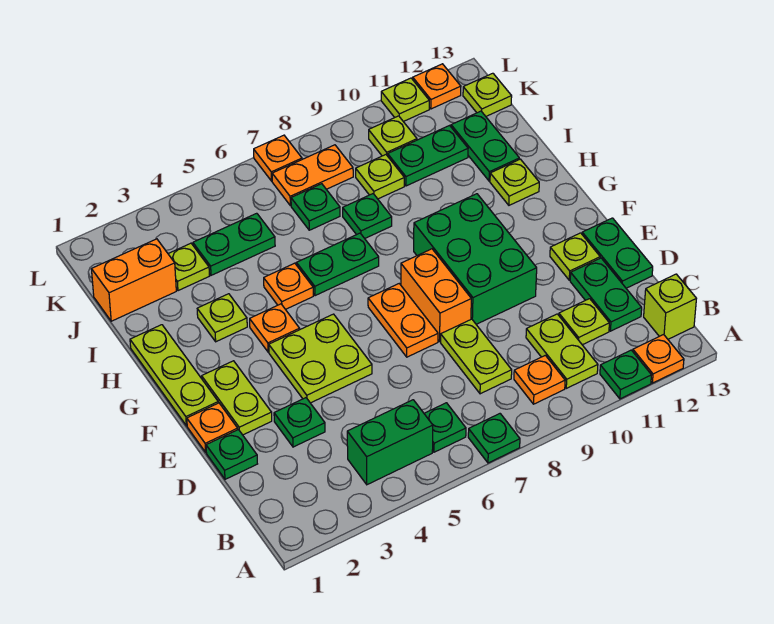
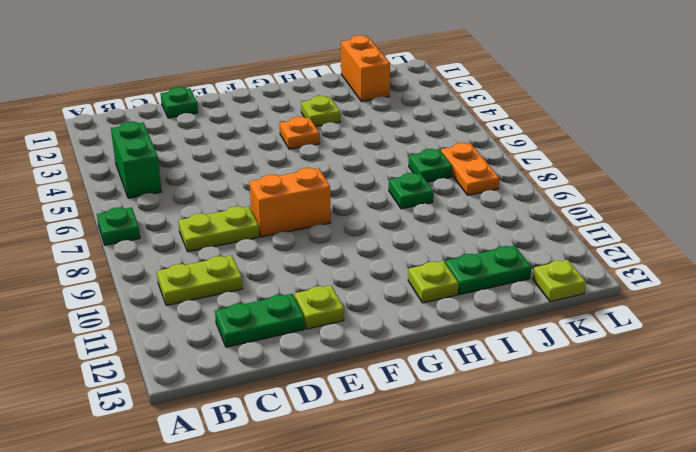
none -> green plate A11 level 1
none -> orange plate A12 level 1
none -> green plate B6 level 1
none -> orange plate B9 level 1

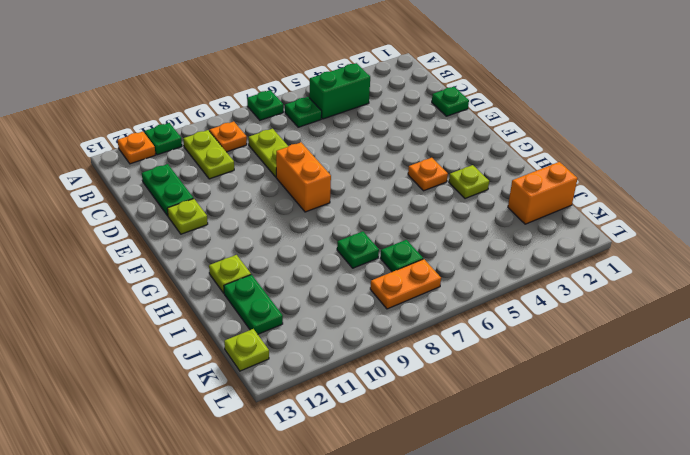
none -> lime brick B13 level 1
none -> lime plate C11 level 1
none -> green plate D3 level 1
none -> green plate D13:E13 level 1

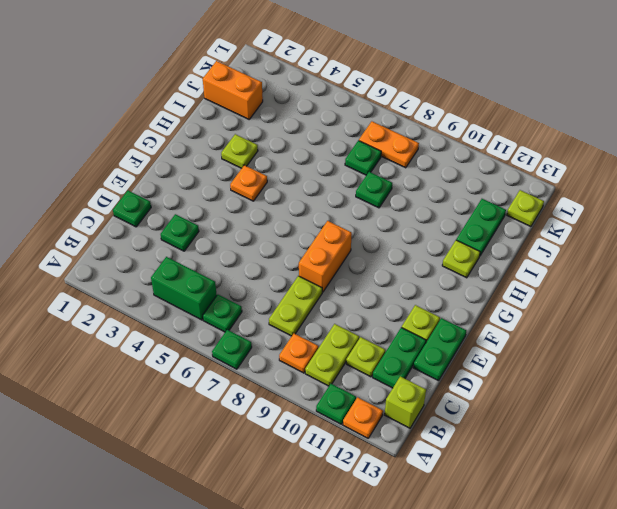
none -> orange plate E1 level 1
none -> lime plate E2:F2 level 1
none -> lime plate E4:F5 level 1
none -> orange plate E7:F7 level 1

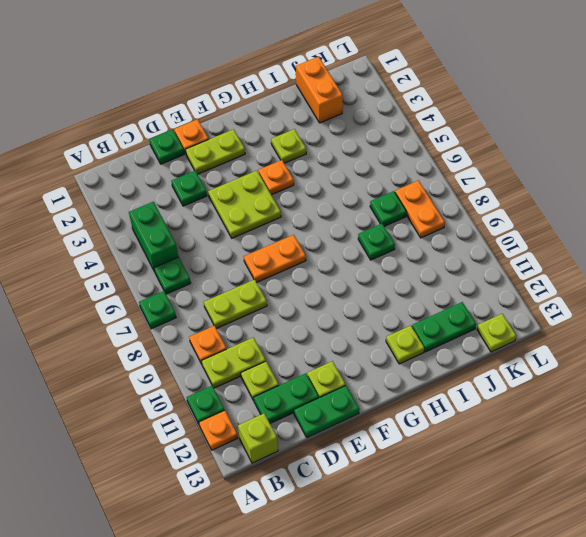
none -> orange brick E8:F8 level 1
none -> green brick E9:G10 level 1
none -> lime plate F1:H1 level 1
none -> orange plate H5 level 1

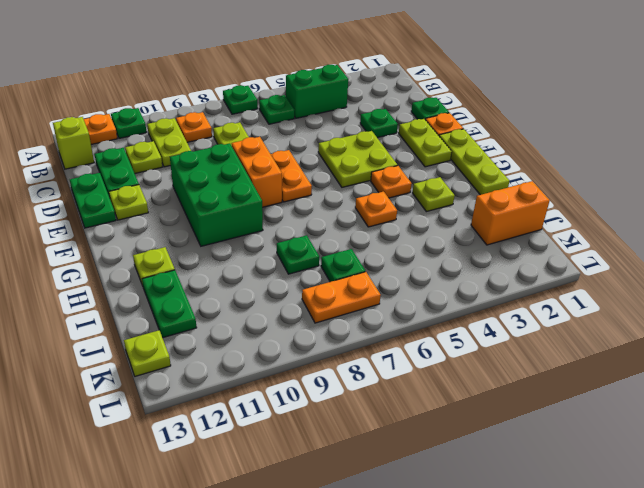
none -> green plate H6:H7 level 1
none -> lime plate J3 level 1
none -> green plate J4:J5 level 1
none -> lime plate J9 level 1

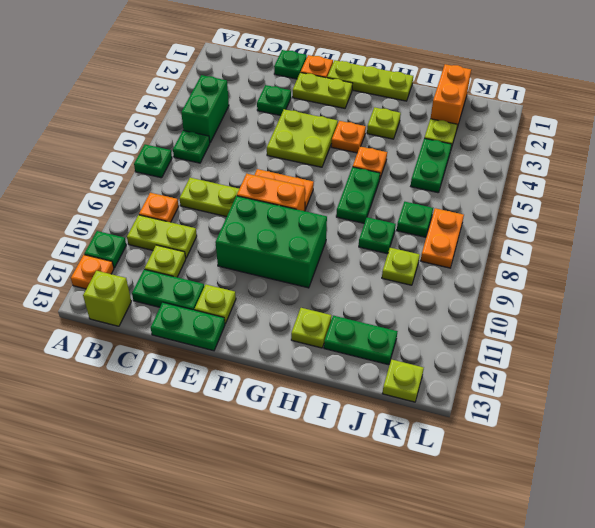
none -> green plate J10:J11 level 1
none -> lime plate K10 level 1
none -> orange plate L7 level 1
none -> lime plate L11 level 1

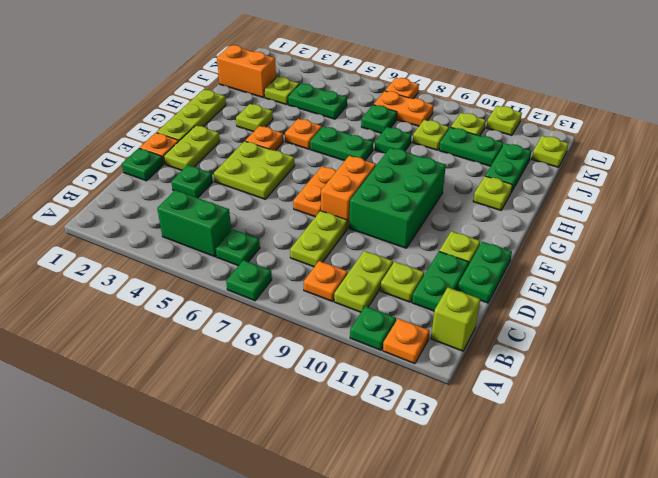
none -> orange plate L12 level 1

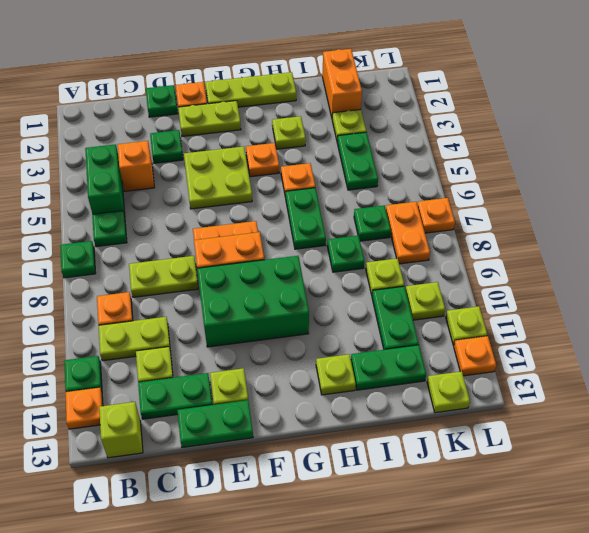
orange brick C4 level 1 -> none

